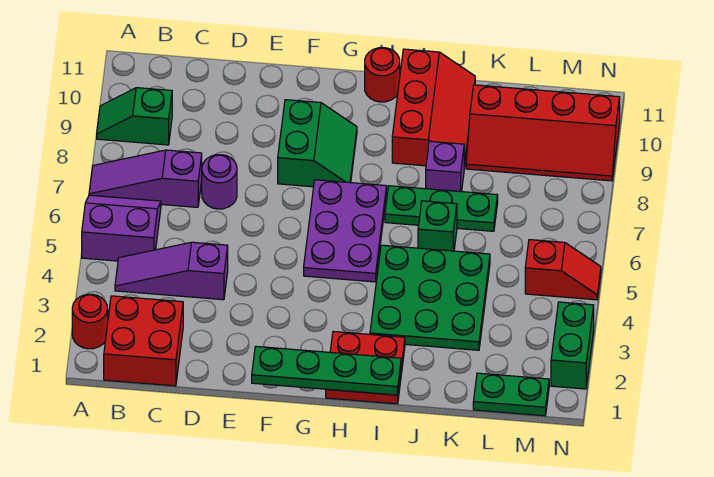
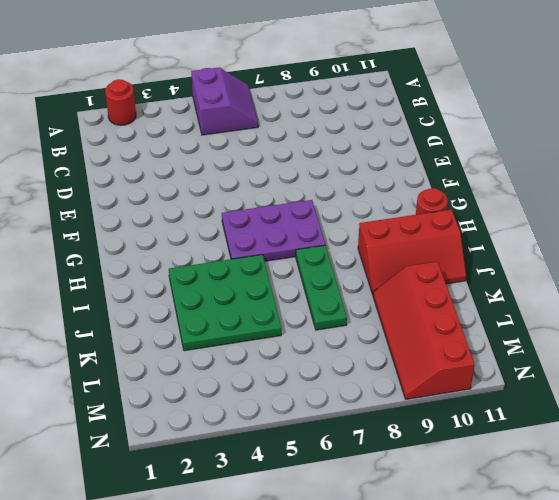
none -> purple slope A7:C7 level 1 top C
none -> green slope A9:B9 level 1 top B
none -> red brick B1:C2 level 1

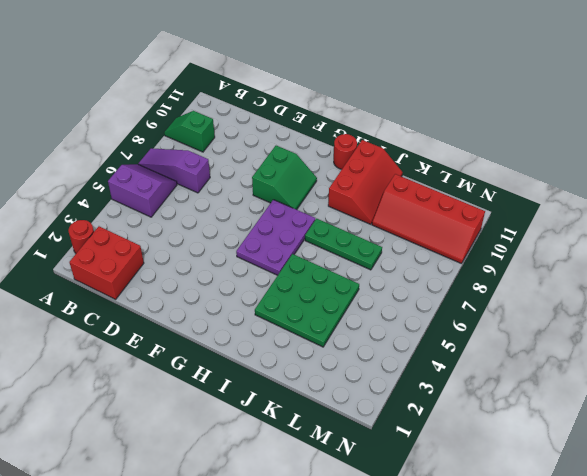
none -> purple slope B4:D4 level 1 top D
none -> purple round brick D7 level 1
none -> red plate H1:I2 level 1

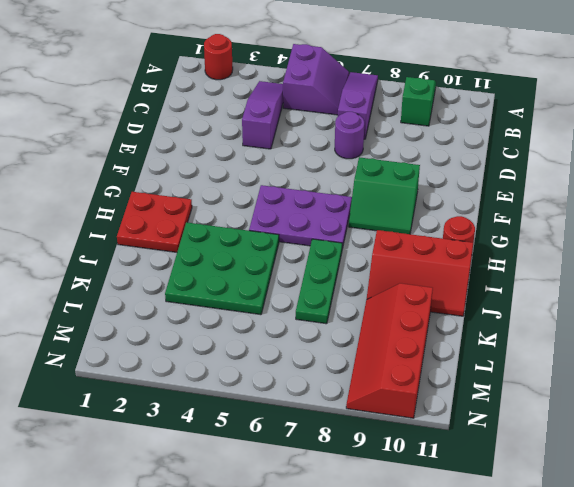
none -> red brick B1:C2 level 1
none -> green brick J6 level 1
none -> purple brick J8 level 1

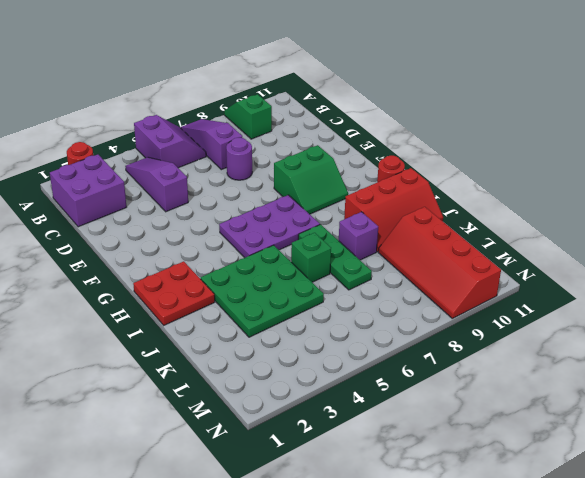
purple brick B1:C2 level 1 -> red brick B1:C2 level 1
none -> green plate L1:M1 level 1
none -> red slope M5:N5 level 1 top M
none -> green brick N2:N3 level 1

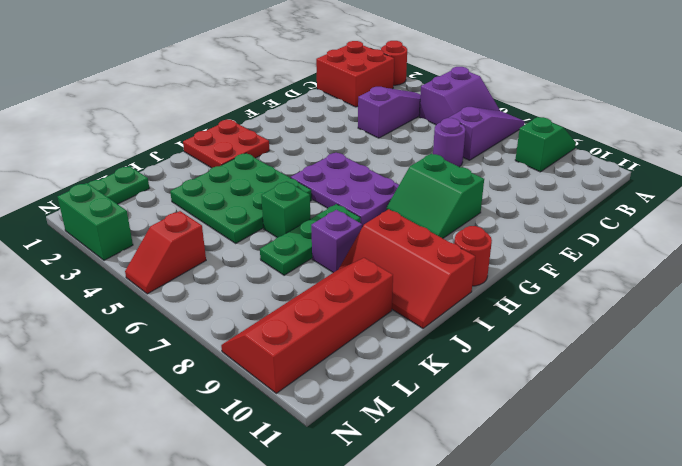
none -> green plate F1:I1 level 2

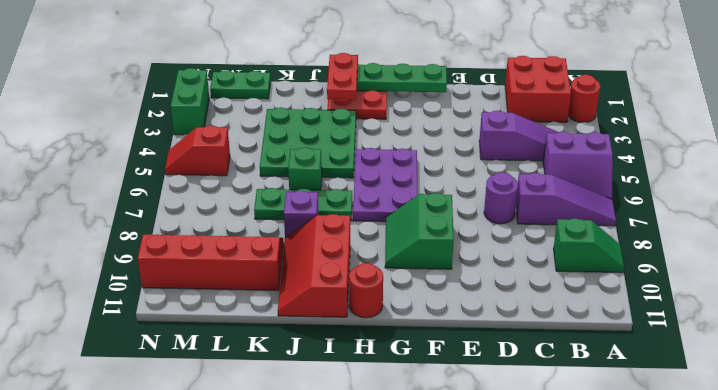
red plate I1:I2 level 3 -> none

